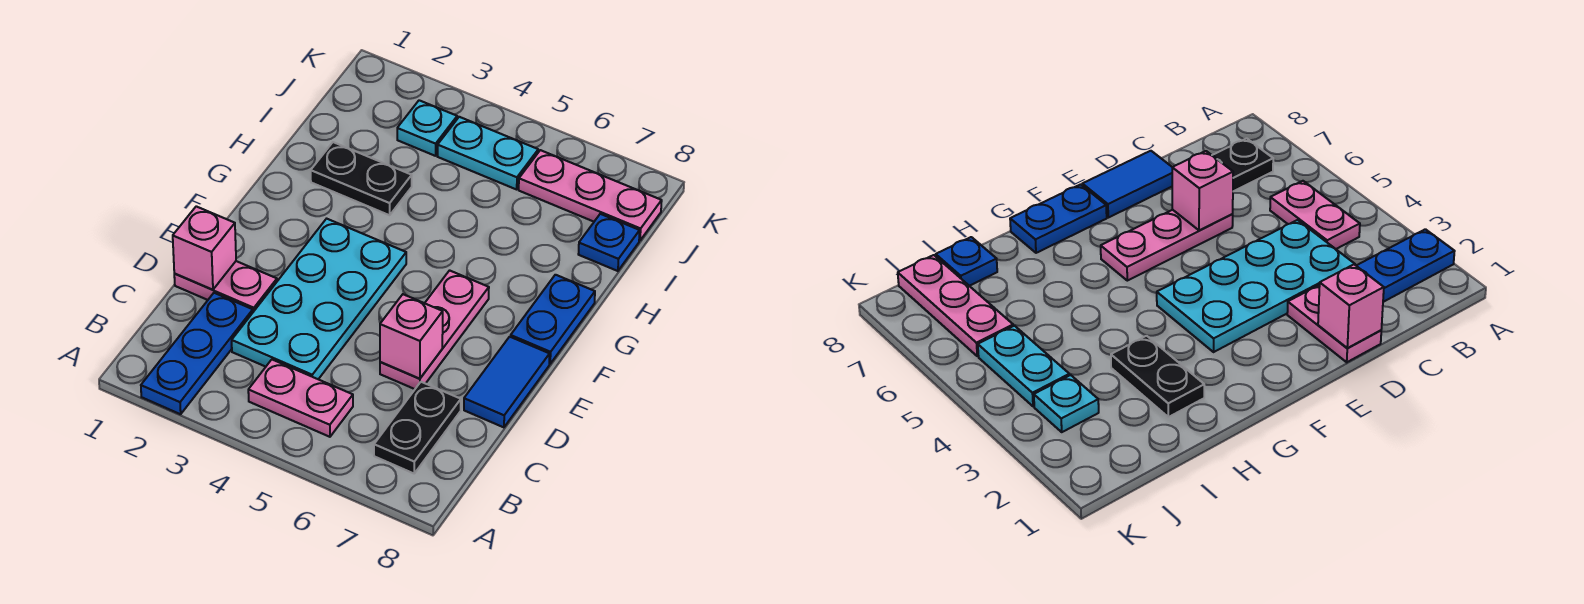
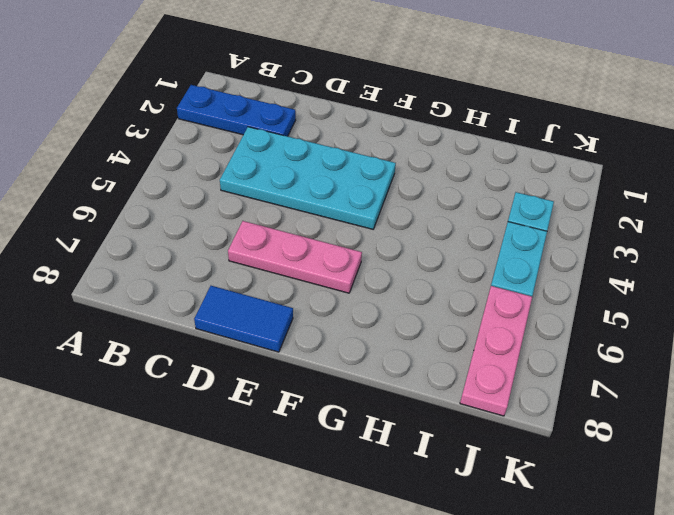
none -> pink plate B4:B5 level 1
none -> black plate B7:C7 level 1
none -> pink plate D1:D2 level 1

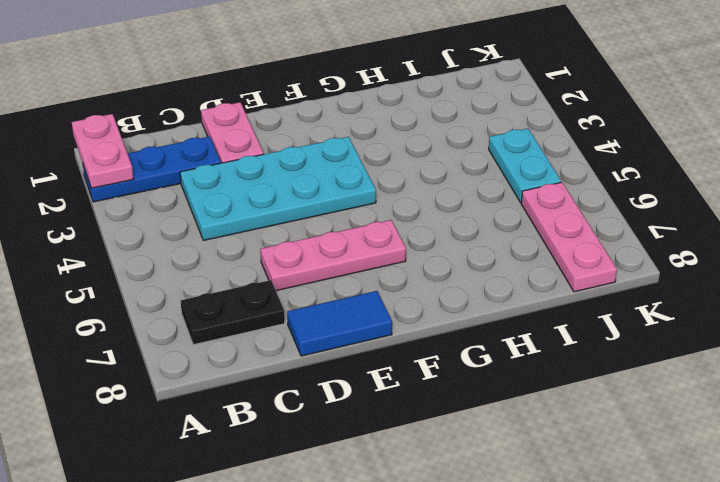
pink plate A1:A2 level 2 -> pink plate B4:B5 level 1
none -> blue plate F8:G8 level 1
none -> black plate H2:H3 level 1
none -> blue plate I8 level 1

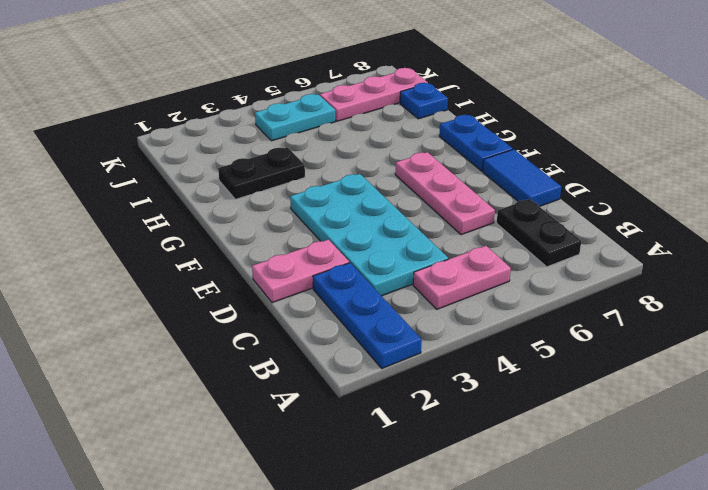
none -> cyan plate J3 level 1
none -> pink brick D1 level 2
none -> pink brick D6 level 2

